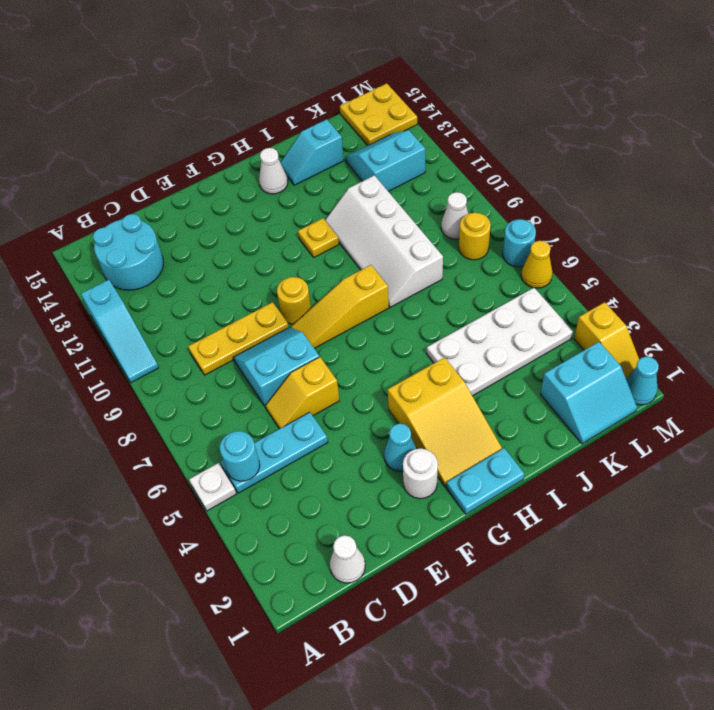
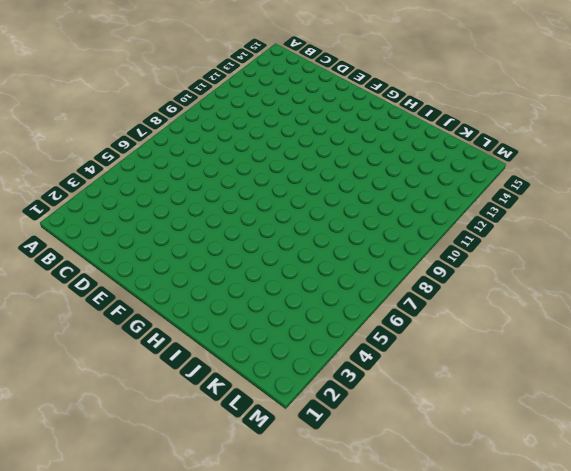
none -> white plate A5 level 1
none -> cyan slope A10:A12 level 1 top 12
none -> cyan plate B5:D5 level 1

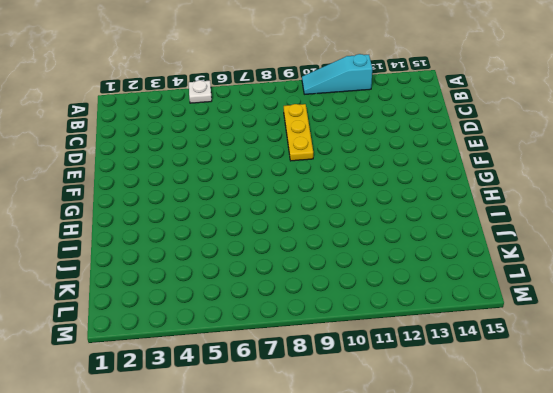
none -> cyan plate B5:D5 level 1
none -> cyan round brick B13:C14 level 1
none -> white cone C1 level 1

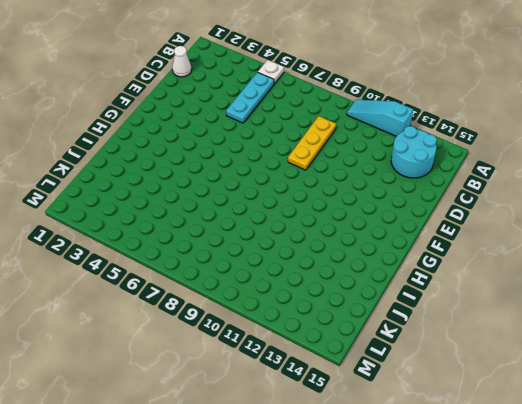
none -> yellow slope D6:E6 level 1 top E
none -> cyan slope D7:E8 level 1 top 7
none -> white round brick F2 level 1

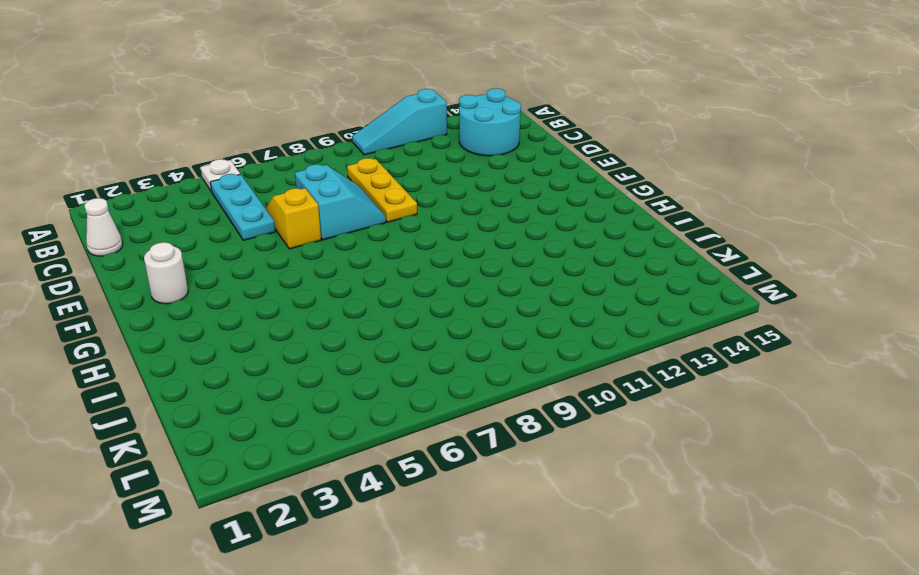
none -> cyan cone F3 level 1
none -> yellow slope F8:H8 level 1 top H
none -> yellow round brick F9 level 1

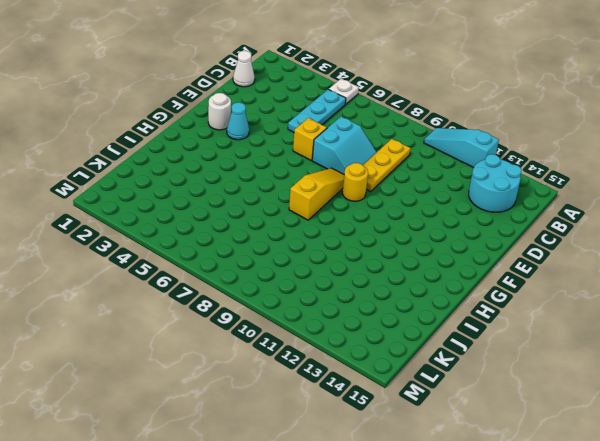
none -> cyan plate G1:H1 level 1
none -> yellow slope G2:H4 level 1 top 4
none -> yellow plate H11 level 1

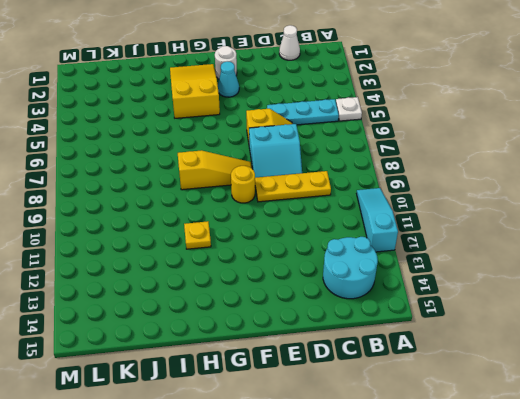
none -> cyan plate G1:H1 level 1
none -> white cone H14 level 1
none -> white plate I4:L5 level 1

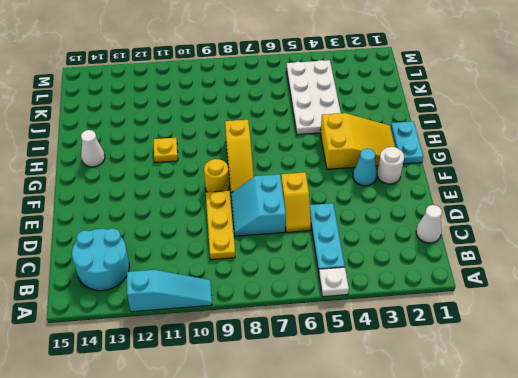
none -> white slope I8:J11 level 1 top J
none -> cyan slope I14:J14 level 1 top J
none -> cyan slope K1:L2 level 1 top 2

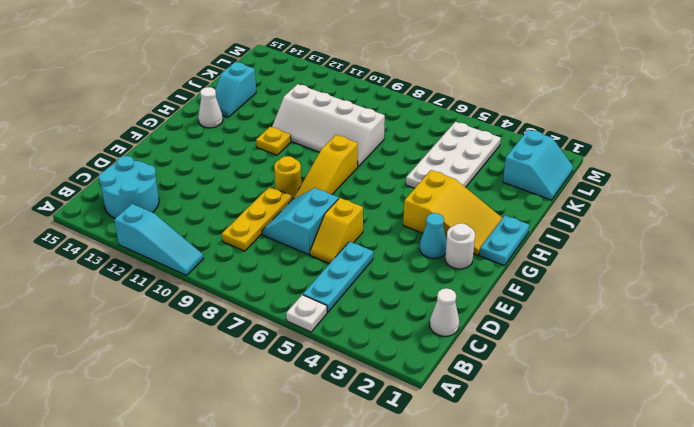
none -> cyan slope K12:L13 level 1 top 12
none -> yellow round brick L8 level 1
none -> white cone L9 level 1

